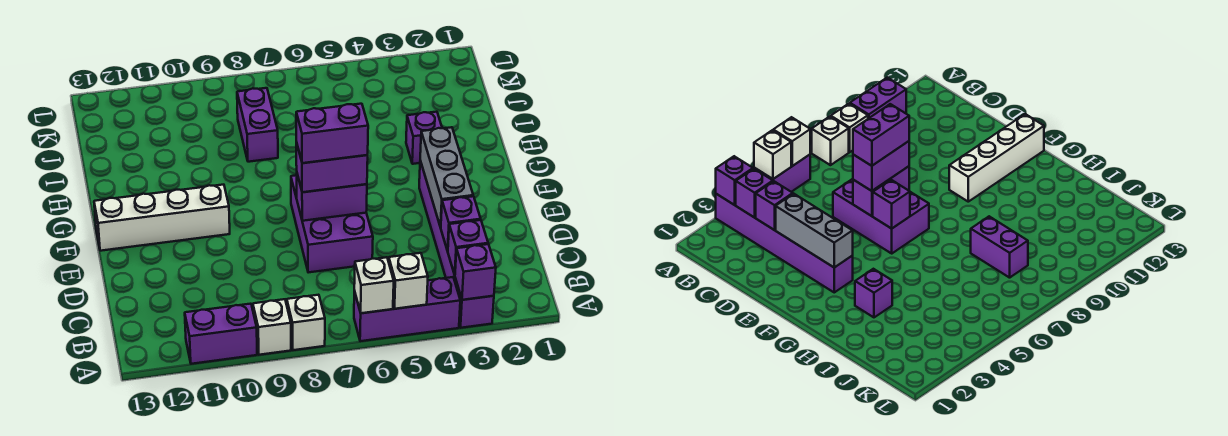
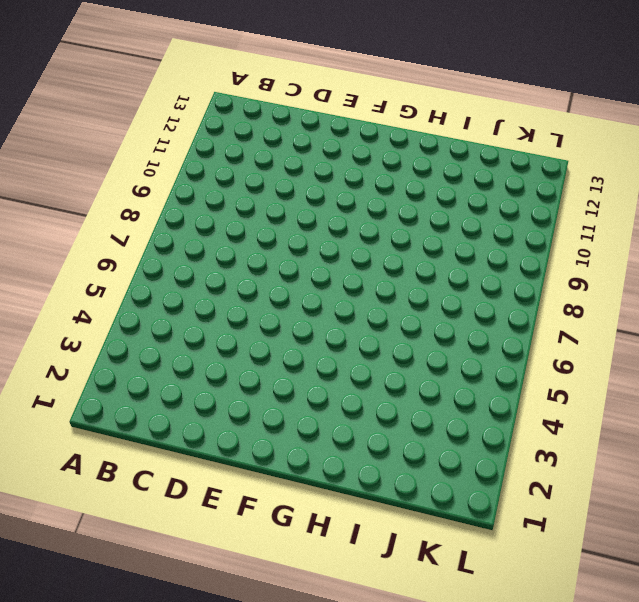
none -> purple brick A3:F3 level 1
none -> purple brick A4:A6 level 1
none -> white brick A8 level 1

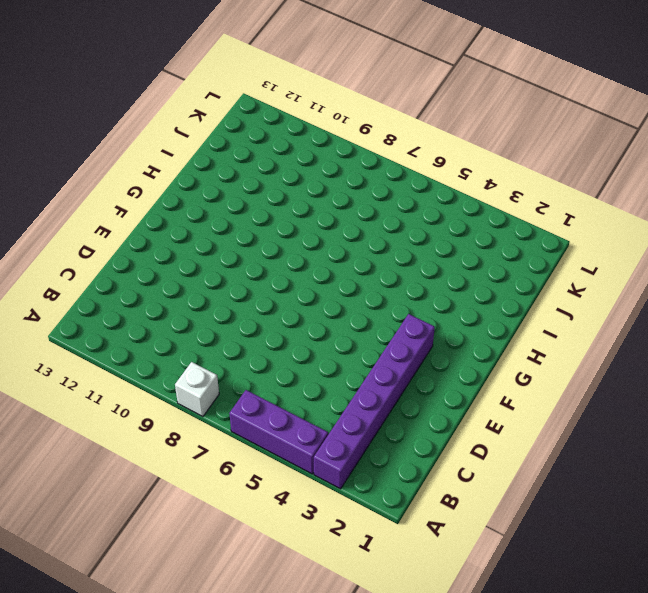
none -> white brick A9 level 1
none -> purple brick A10:A11 level 1
none -> purple brick D6:F7 level 1

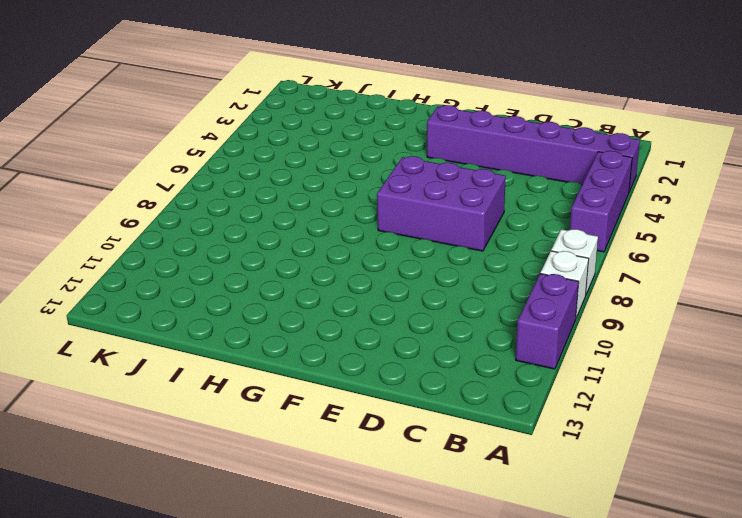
none -> white brick F10:F13 level 1
none -> purple brick H3 level 1
none -> purple brick I8:J8 level 1

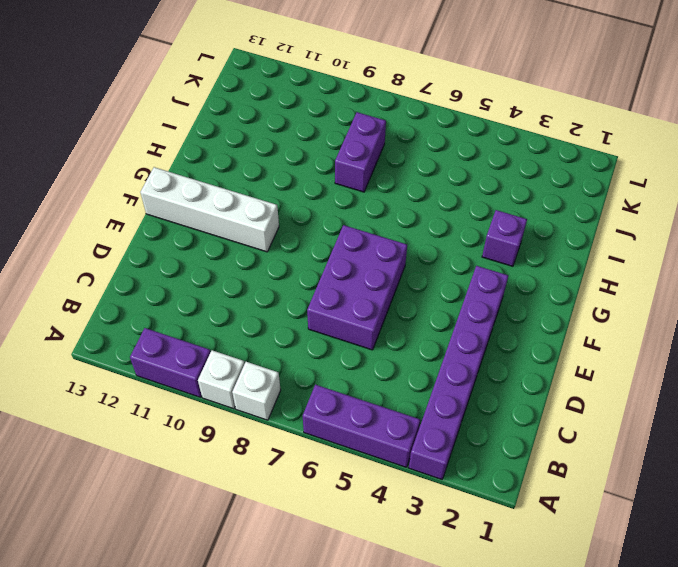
none -> purple brick A3 level 2
none -> white brick A5 level 2
none -> white brick A6 level 2

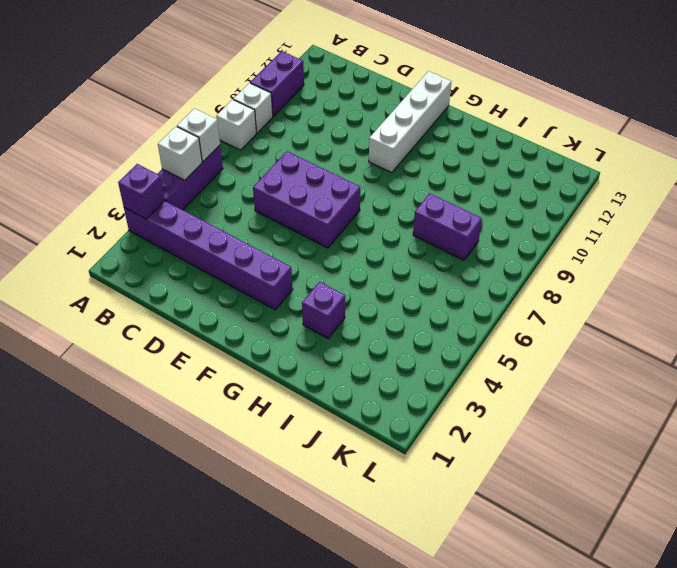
none -> purple brick B3 level 2
none -> purple brick C3 level 2
none -> grey brick D3:F3 level 2

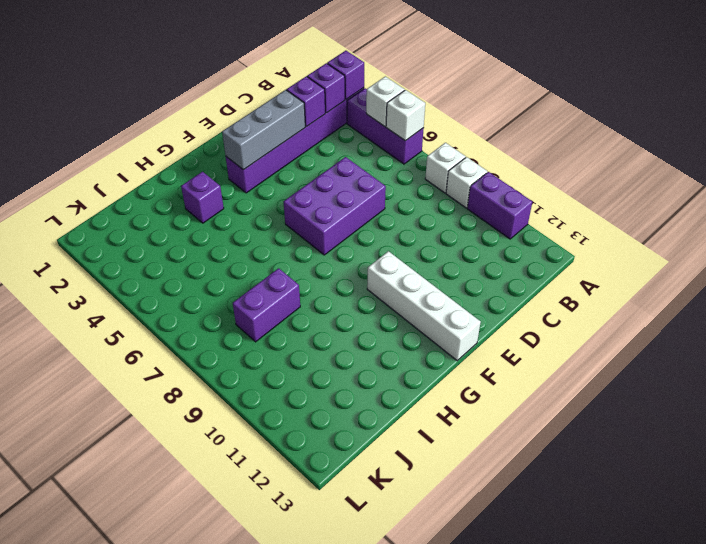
none -> purple brick E6:E7 level 2
none -> purple brick F6 level 2
none -> purple brick E6:E7 level 3

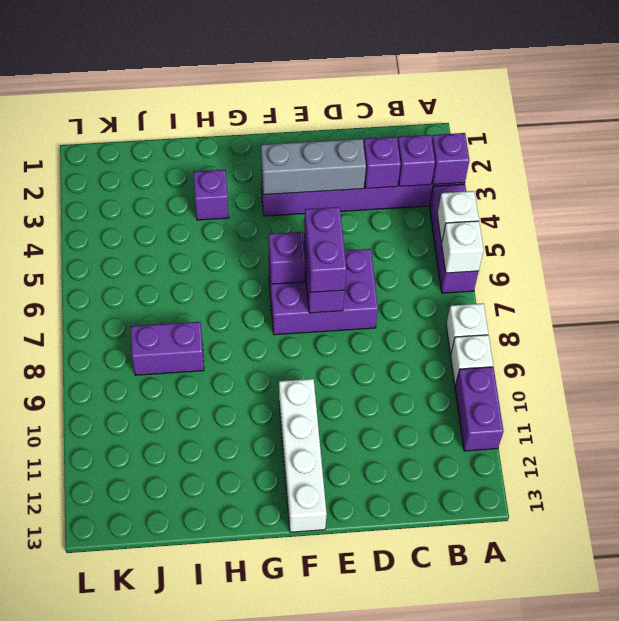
none -> purple brick E6:E7 level 4

